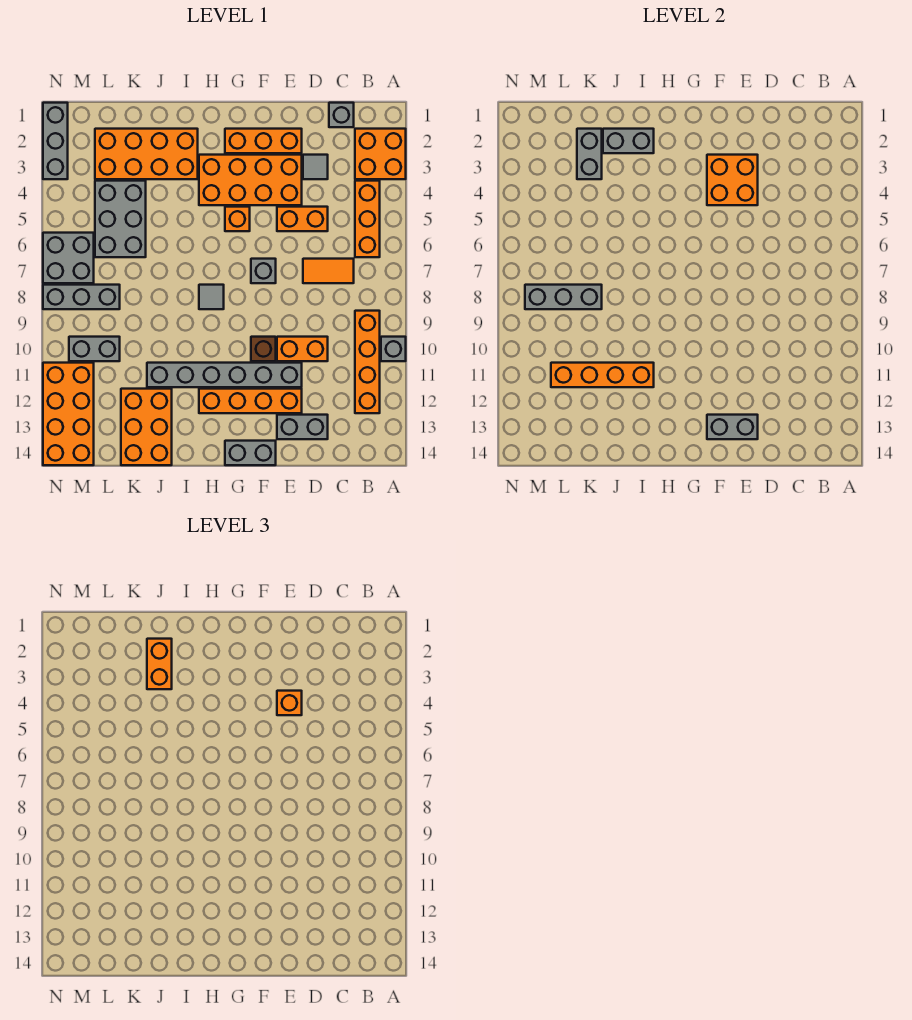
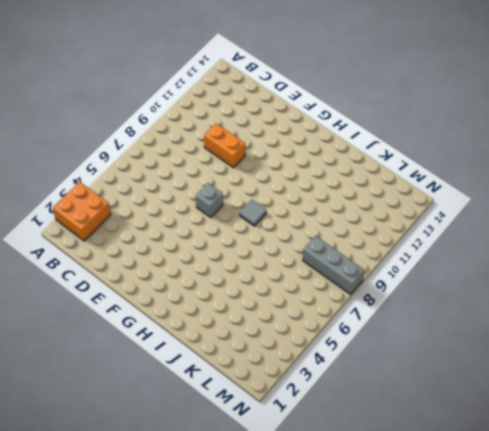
none -> grey brick A10 level 1
none -> orange brick B4:B6 level 1
none -> orange brick B9:B12 level 1
none -> grey brick C1 level 1

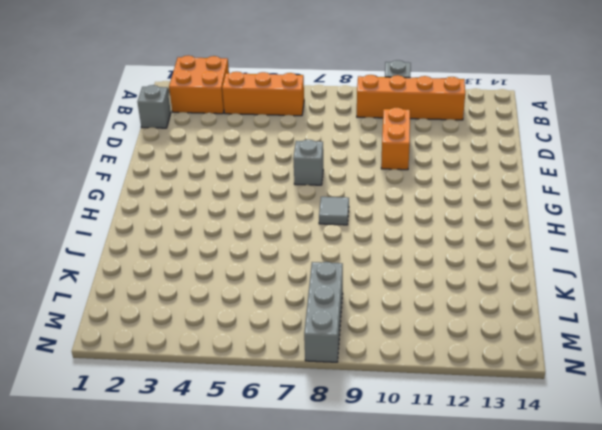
none -> orange tile C7:D7 level 1
none -> grey tile D3 level 1
none -> orange brick D5:E5 level 1
none -> grey brick D13:E13 level 1

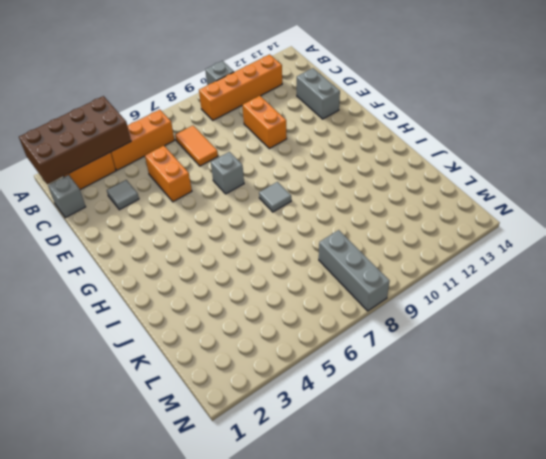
brown brick A1:B4 level 2 -> none
none -> orange brick E2:G2 level 1
none -> orange brick E3:H4 level 1
none -> grey brick E11:J11 level 1
none -> orange brick E12:H12 level 1

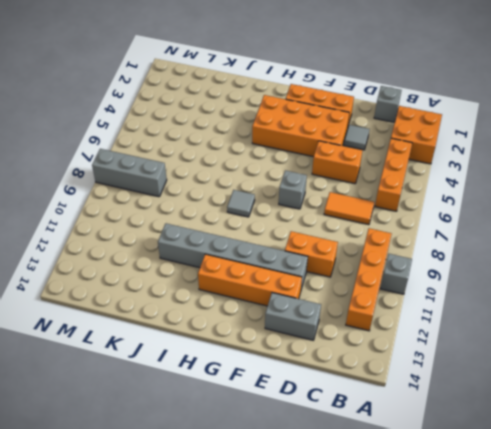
none -> brown brick F10 level 1
none -> grey brick F14:G14 level 1
none -> orange brick G5 level 1
none -> orange brick I2:L3 level 1

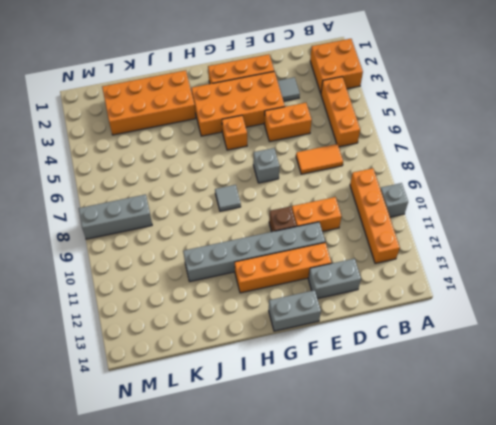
none -> grey brick C1 level 1
none -> orange brick J12:K14 level 1
none -> grey brick K4:L6 level 1
none -> grey brick L10:M10 level 1

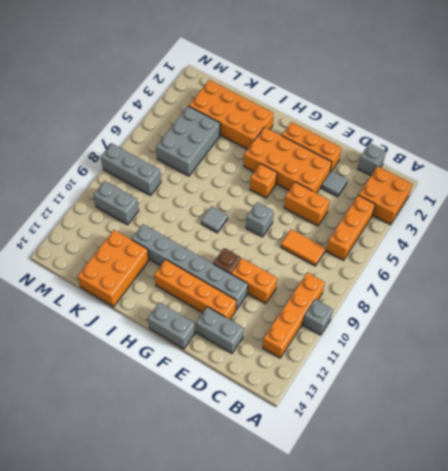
none -> grey brick M6:N7 level 1
none -> orange brick M11:N14 level 1
none -> grey brick N1:N3 level 1
none -> orange brick E3:F4 level 2

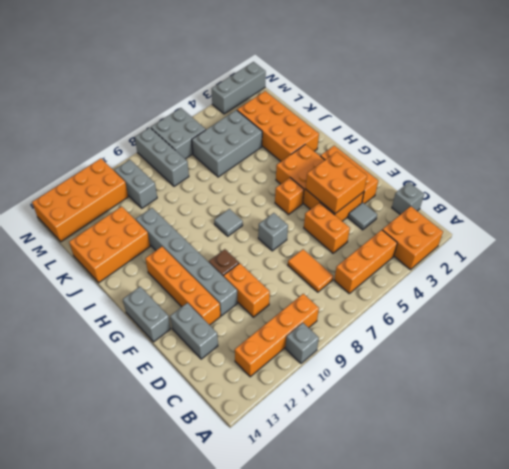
none -> grey brick E13:F13 level 2
none -> grey brick I2:J2 level 2
none -> orange brick I11:L11 level 2
none -> grey brick K2:K3 level 2

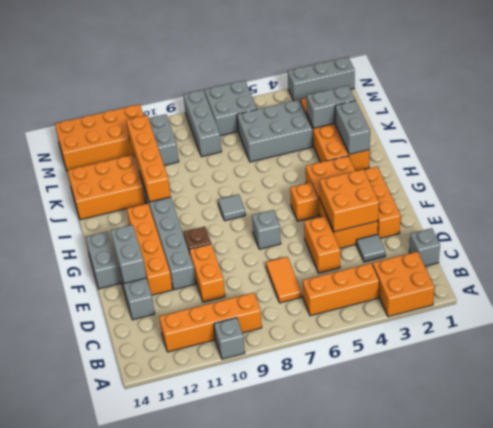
none -> grey brick K8:M8 level 2
none -> orange brick E4 level 3
none -> orange brick J2:J3 level 3

